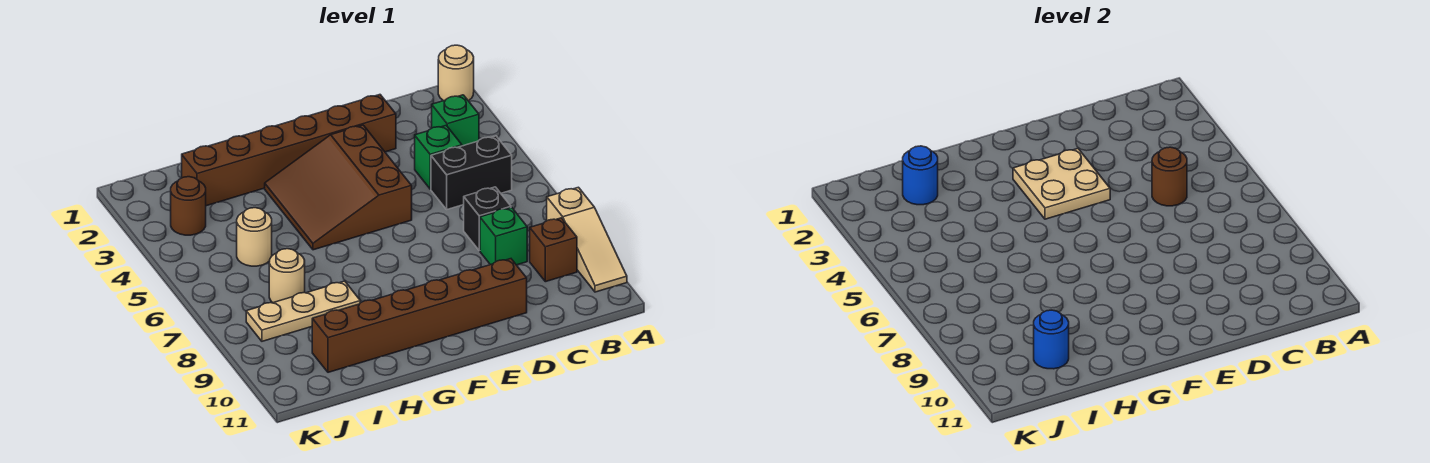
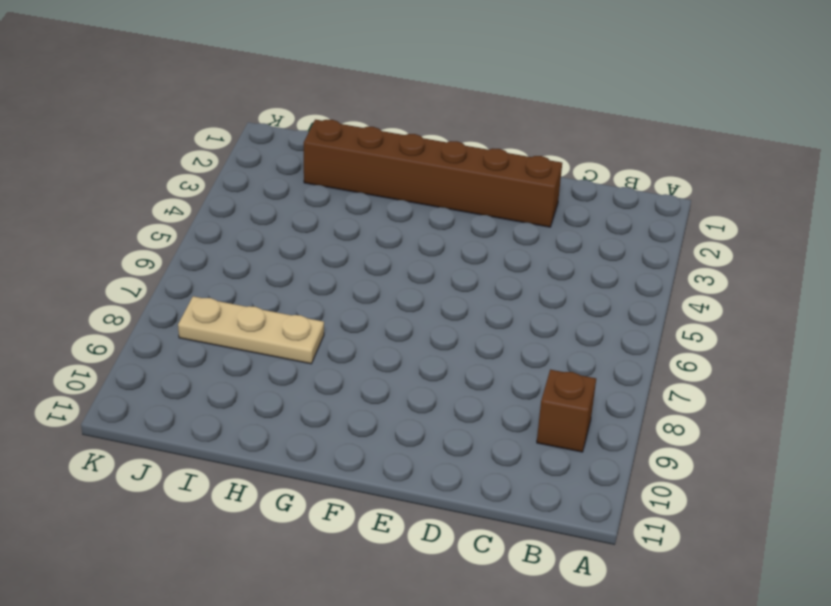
none -> tan round brick A1 level 1
none -> tan slope A8:A10 level 1 top 8
none -> green brick B3 level 1

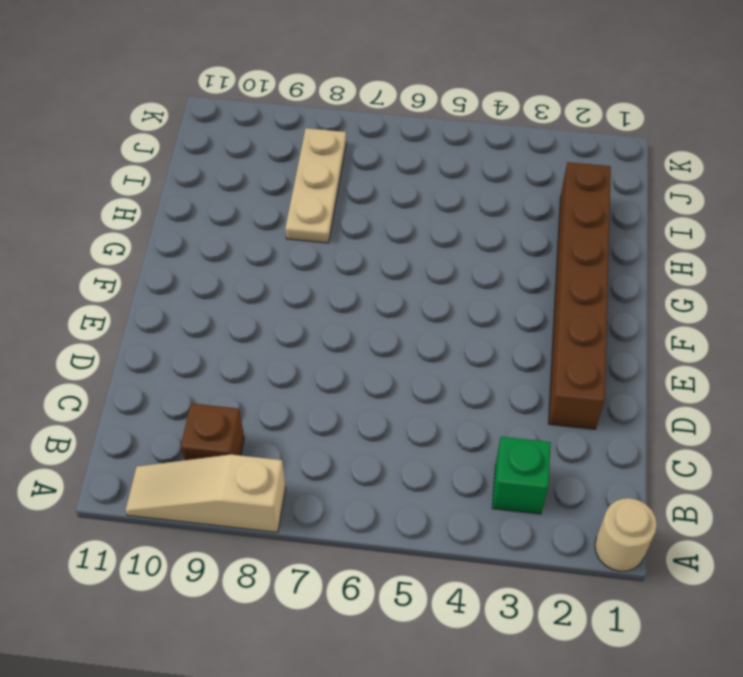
none -> black brick B5:C5 level 1
none -> green brick C4 level 1
none -> black brick C7 level 1

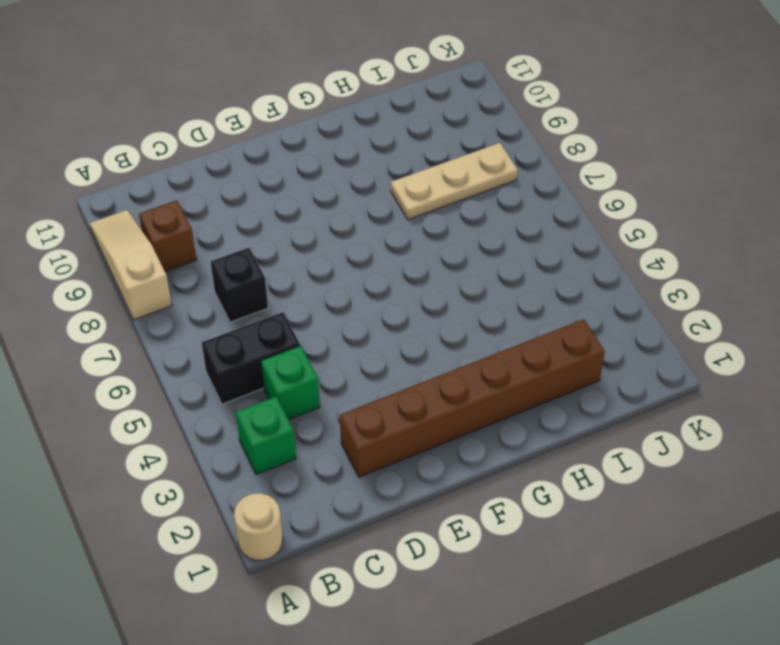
none -> green brick C8 level 1
none -> brown brick D10:I10 level 1
none -> brown slope E3:G5 level 1 top E

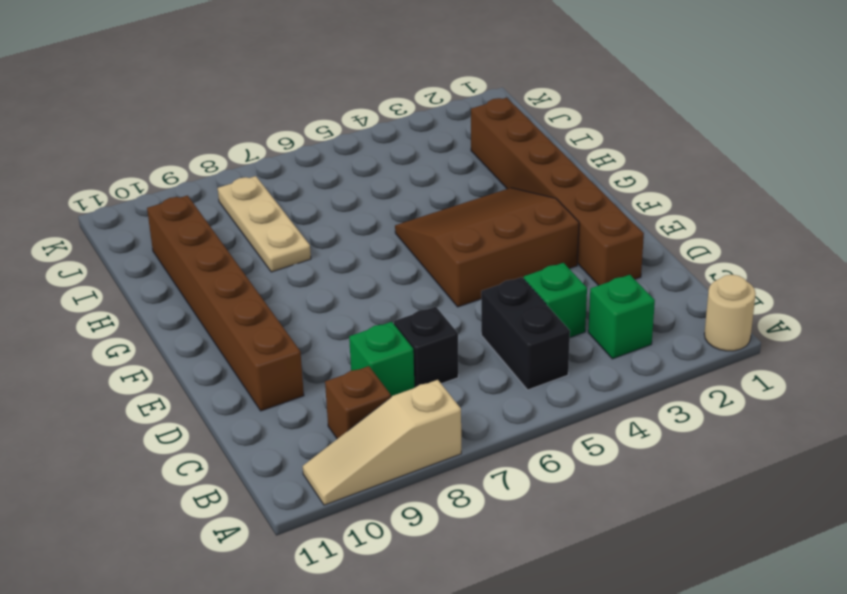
none -> tan round brick I5 level 1
none -> tan round brick I7 level 1
none -> brown round brick J3 level 1

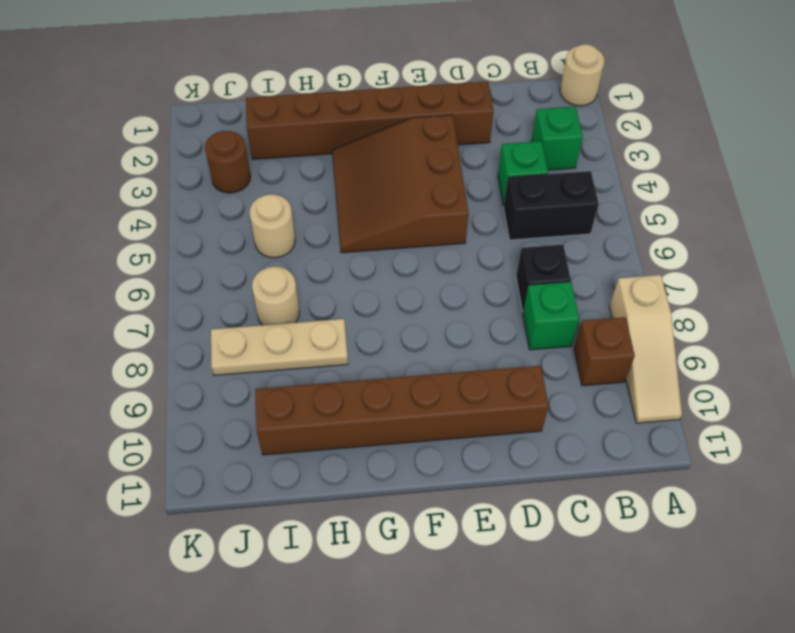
none -> brown round brick C5 level 2
none -> tan plate E3:F4 level 2
none -> blue round brick I2 level 2

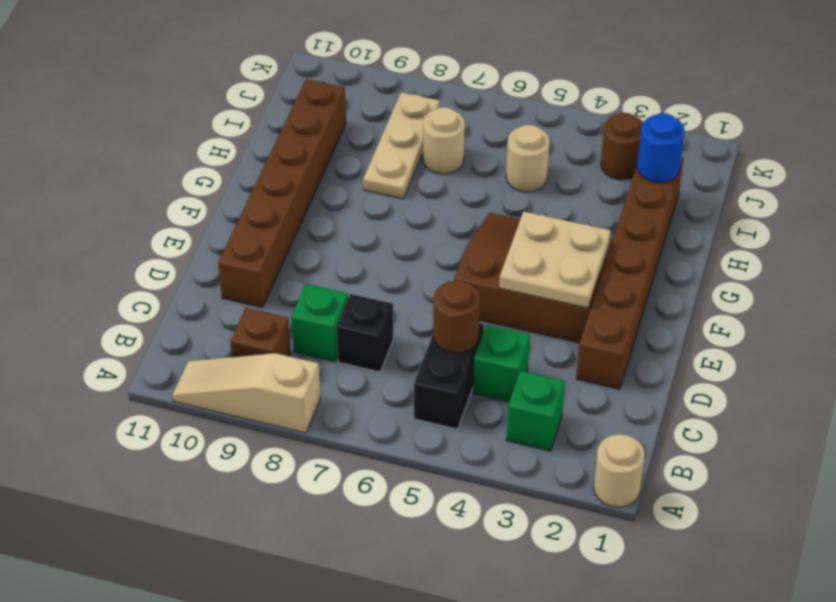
none -> blue round brick I10 level 2

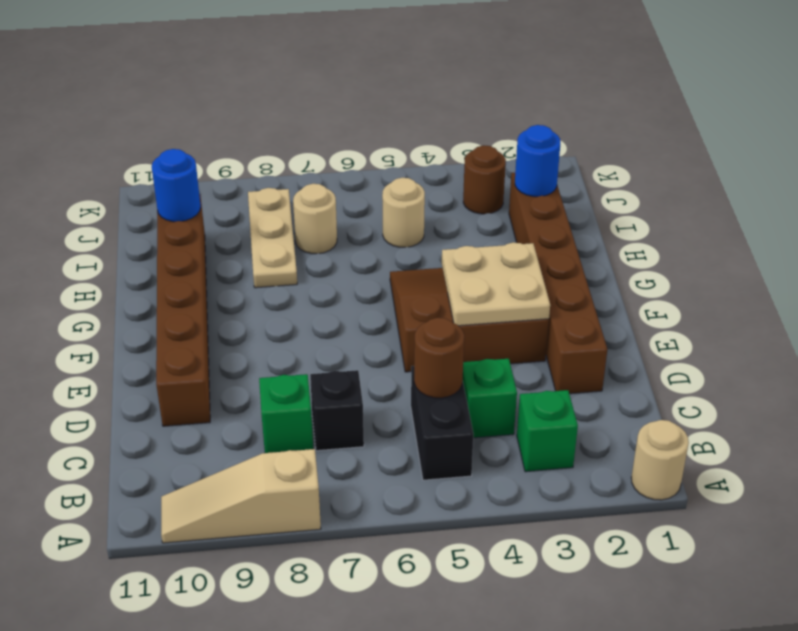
none -> brown brick B9 level 1

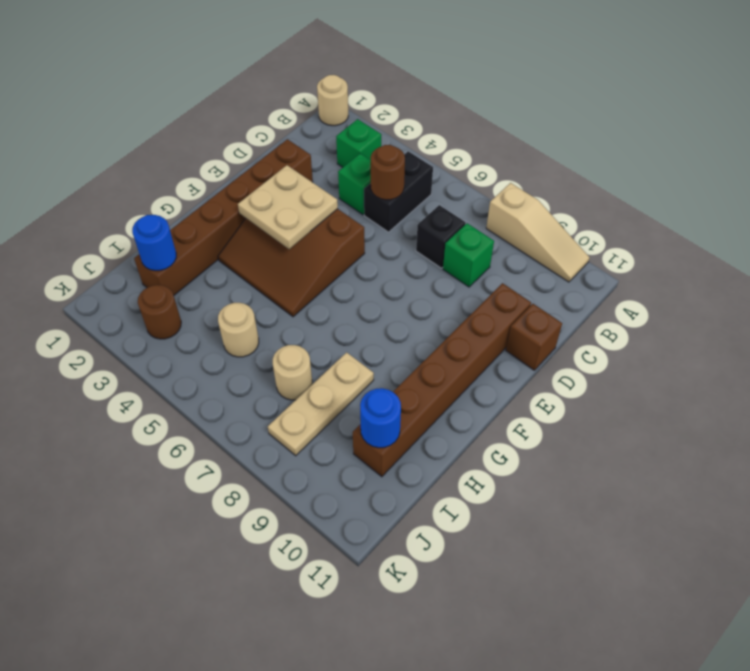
brown brick D11 level 1 -> brown brick B9 level 1

